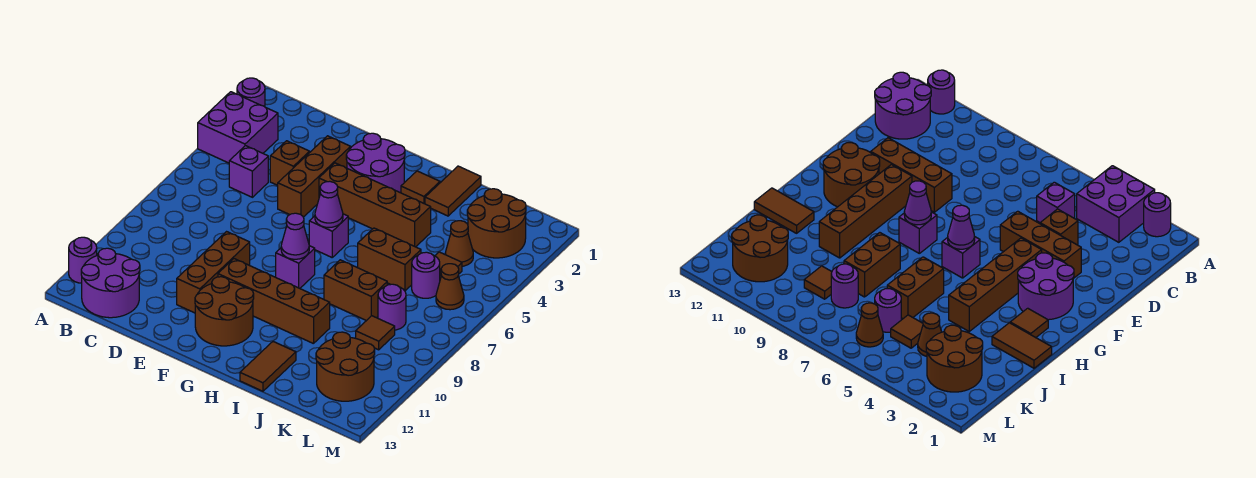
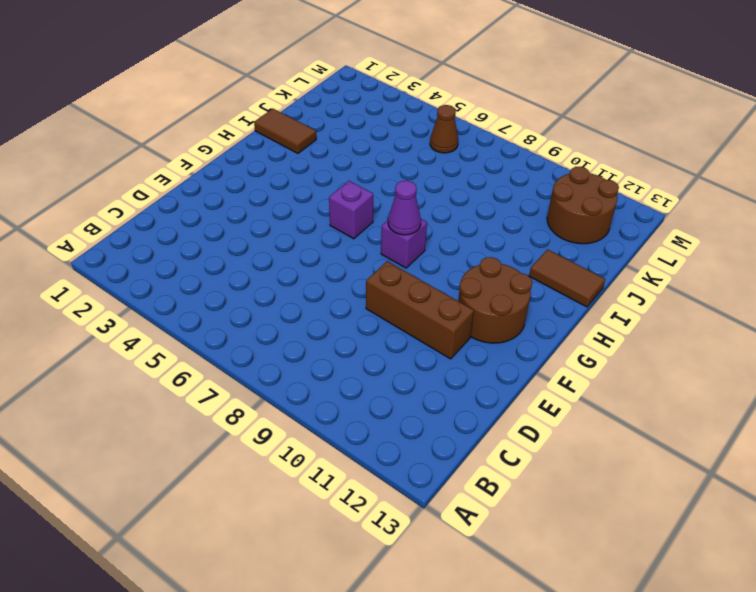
none -> purple round brick A2 level 1
none -> purple brick A3:B4 level 1
none -> purple round brick A12 level 1

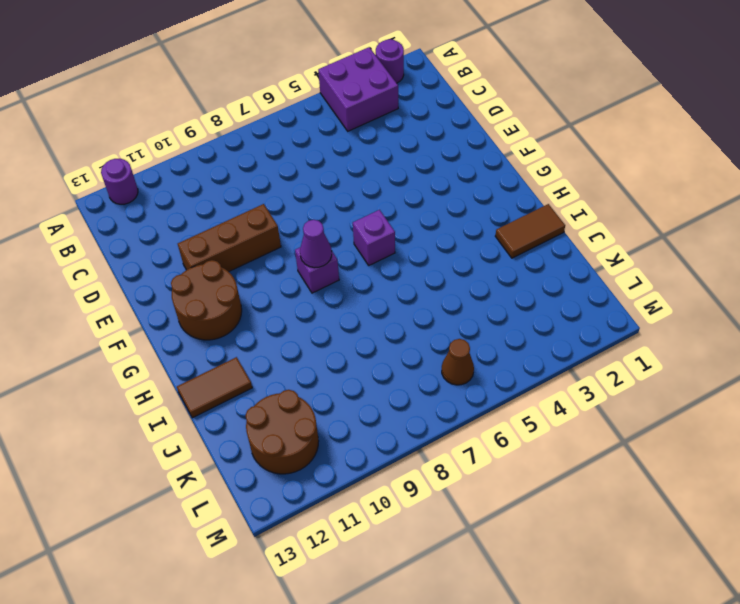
none -> purple round brick B12:C13 level 1
none -> purple brick C5 level 1
none -> brown brick D4 level 1

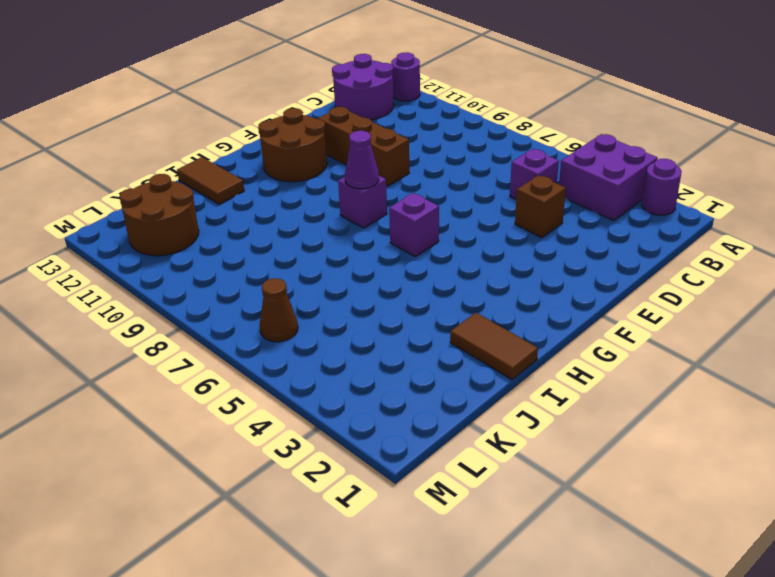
none -> brown brick E3:E5 level 1
none -> purple round brick F2:G3 level 1
none -> brown brick F4:I4 level 1

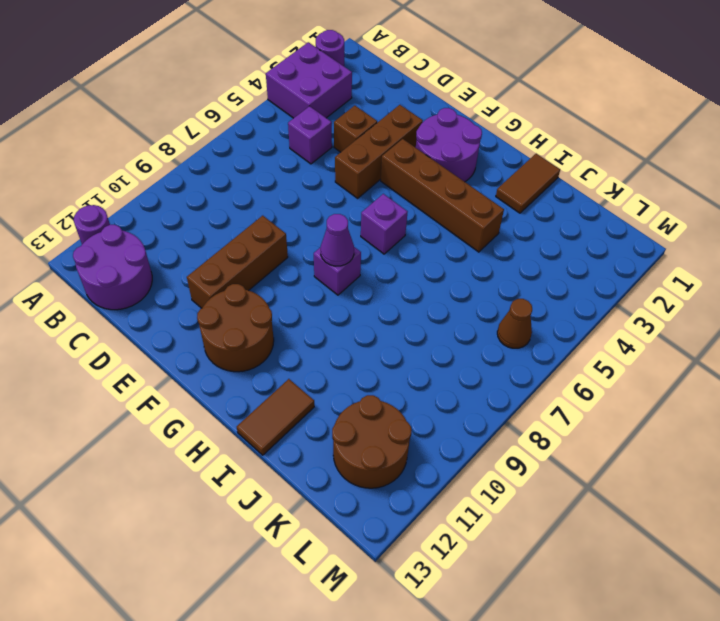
none -> brown brick F10:I10 level 1
none -> brown tile H2 level 1
none -> brown brick I6:J6 level 1

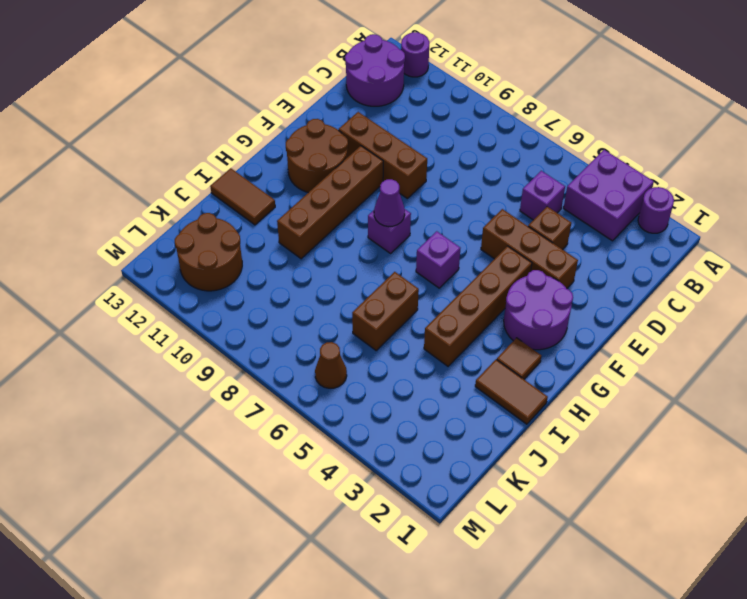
none -> brown brick I8:J8 level 1
none -> brown round brick K2:L3 level 1
none -> brown cone K4 level 1

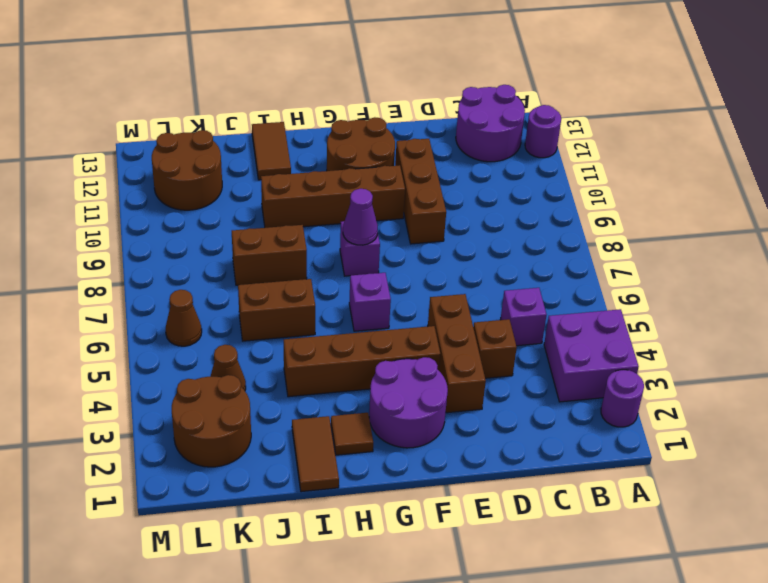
none -> brown tile K5 level 1
none -> purple round brick K6 level 1
none -> purple round brick K8 level 1

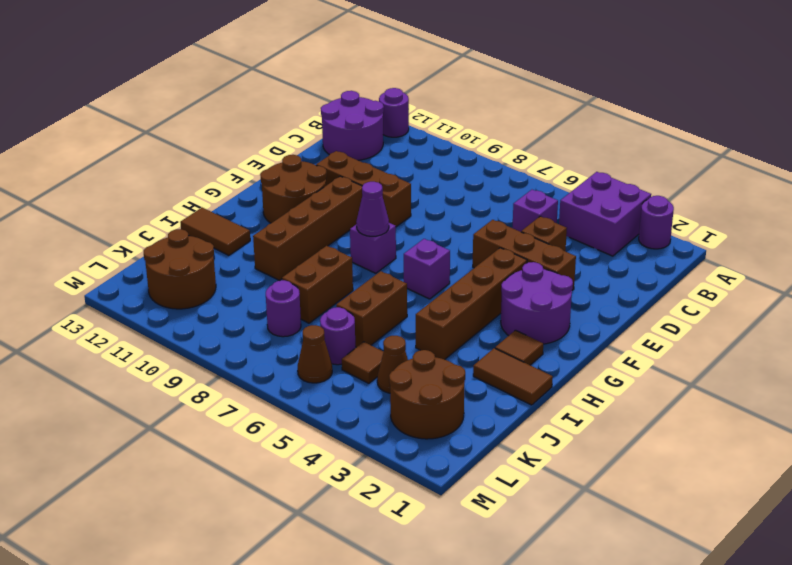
none -> brown tile K9 level 1
none -> purple cone G6 level 2

